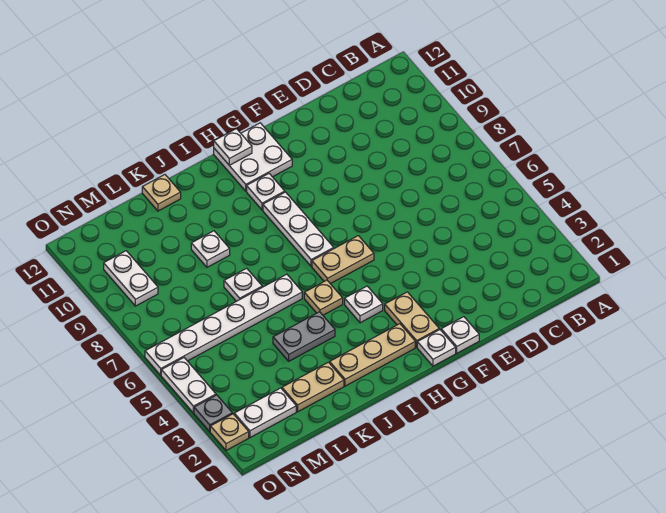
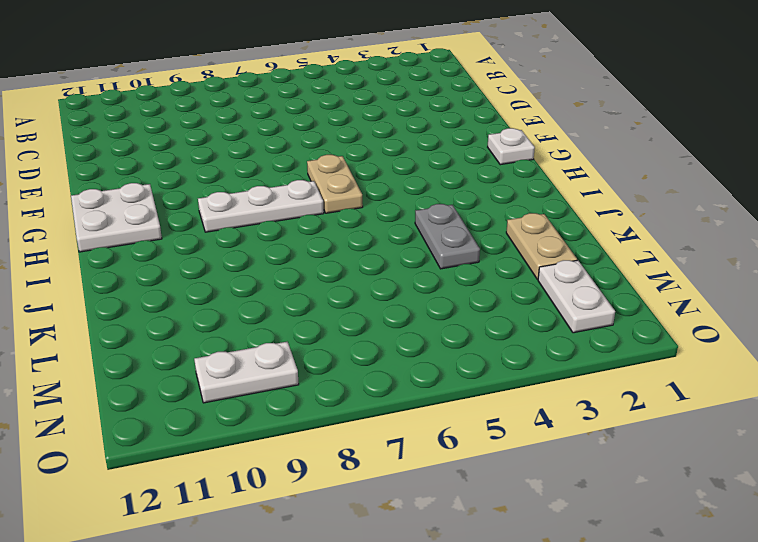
none -> white plate F1 level 1
none -> tan plate G2:G3 level 1
none -> tan plate H2:J2 level 1

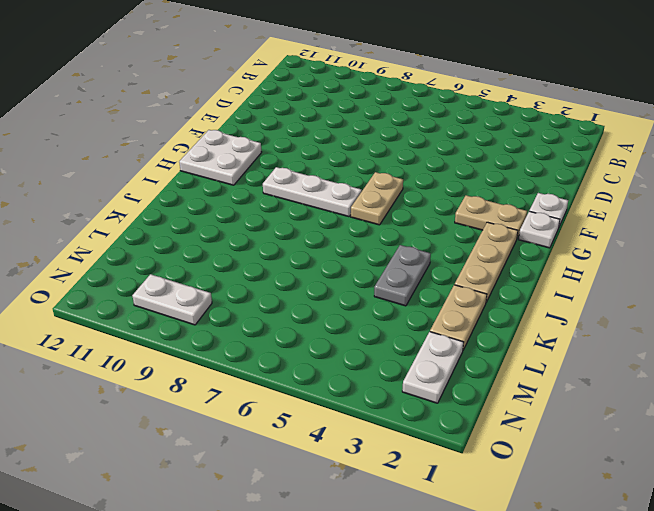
none -> white plate H4 level 1
none -> white plate H10 level 1
none -> tan plate I5 level 1

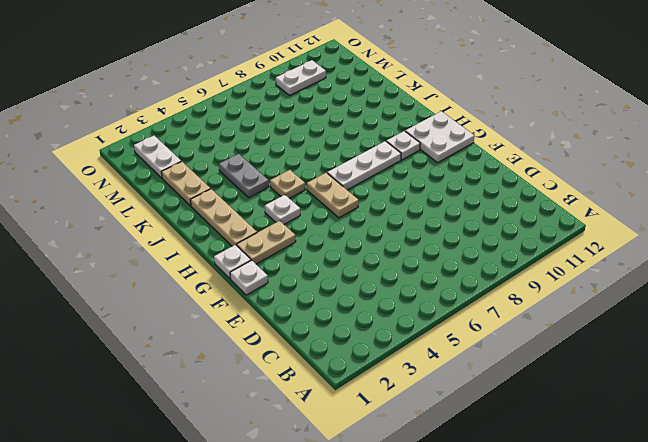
none -> white plate J6:O6 level 1
none -> white plate K7 level 1
none -> white plate K9 level 1

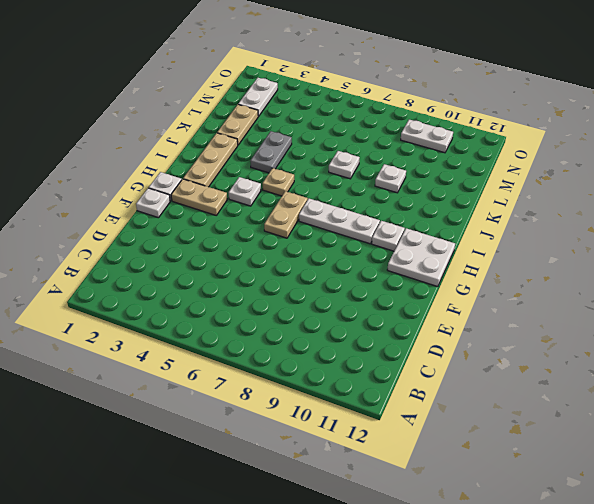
none -> white plate J6:O6 level 1
none -> tan plate K12 level 1
none -> tan plate O2 level 1

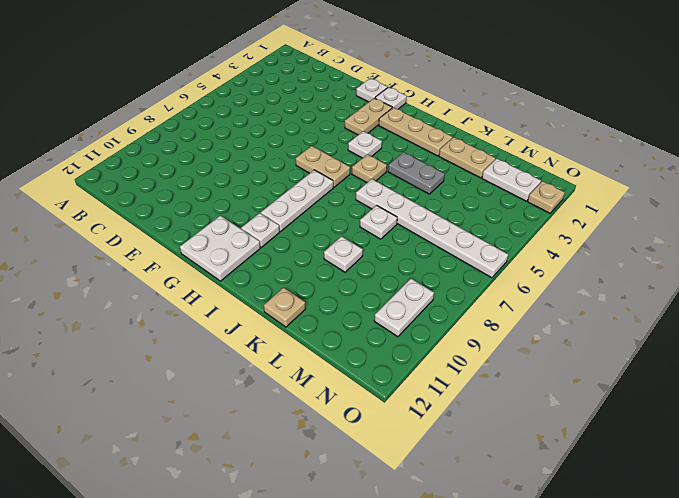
none -> grey plate O3 level 1
none -> white plate O4:O5 level 1
none -> white plate H12 level 2

